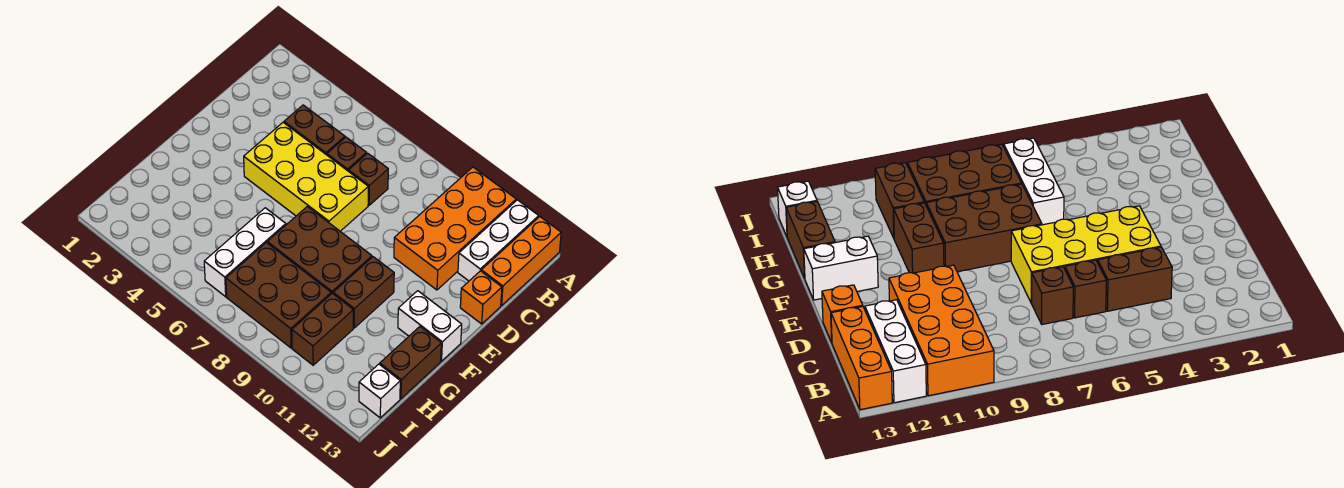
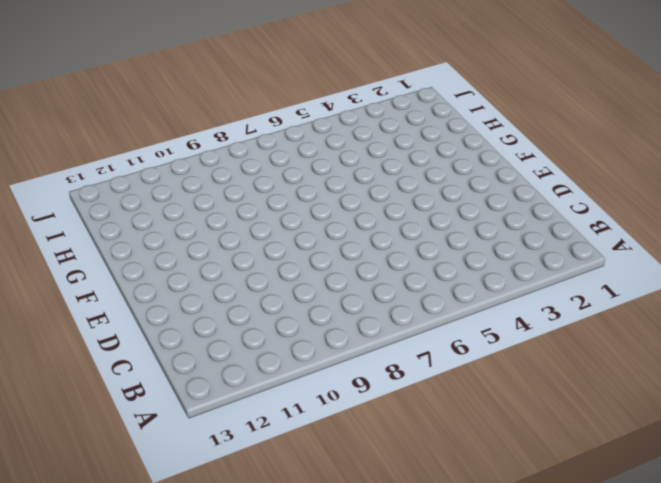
none -> orange brick A10:D11 level 1
none -> white brick A12:C12 level 1
none -> orange brick A13:C13 level 1

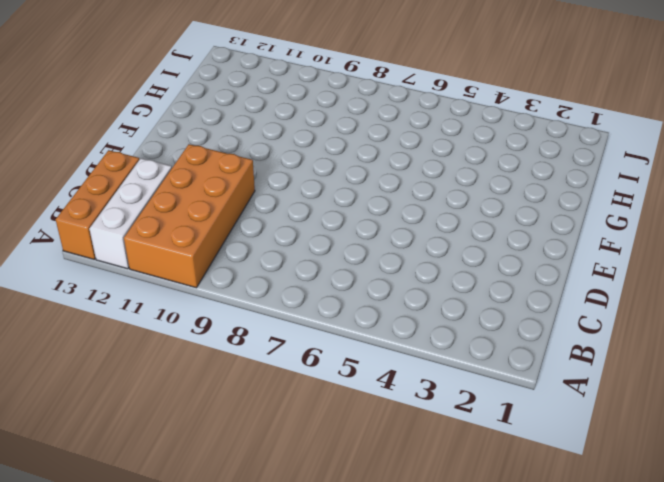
none -> brown brick C4:C5 level 1
none -> brown brick C6 level 1
none -> brown brick C7 level 1

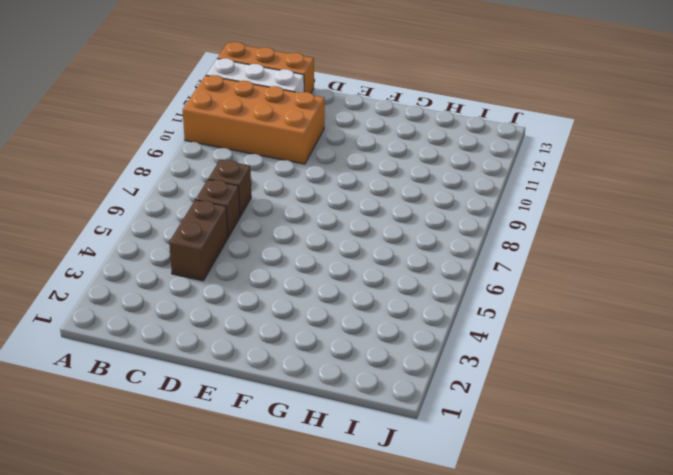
none -> yellow brick D4:E7 level 1
none -> orange brick D13 level 1
none -> brown brick F7:G9 level 1

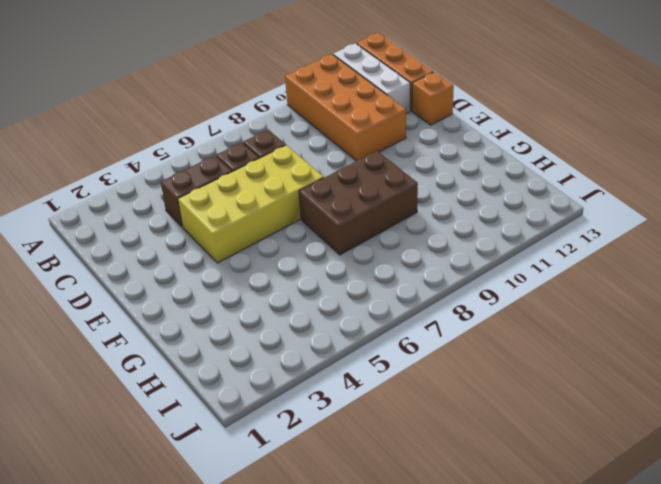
none -> brown brick F10:G10 level 1
none -> white brick F12:F13 level 1
none -> white brick G6:I6 level 1

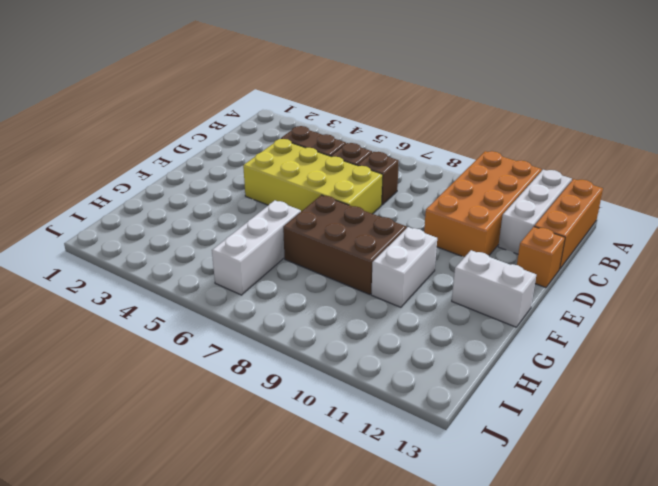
white brick F10:G10 level 1 -> brown brick F10:G10 level 1
none -> brown brick G13:H13 level 1
none -> brown brick H7:I9 level 1
none -> brown brick H10:I10 level 1

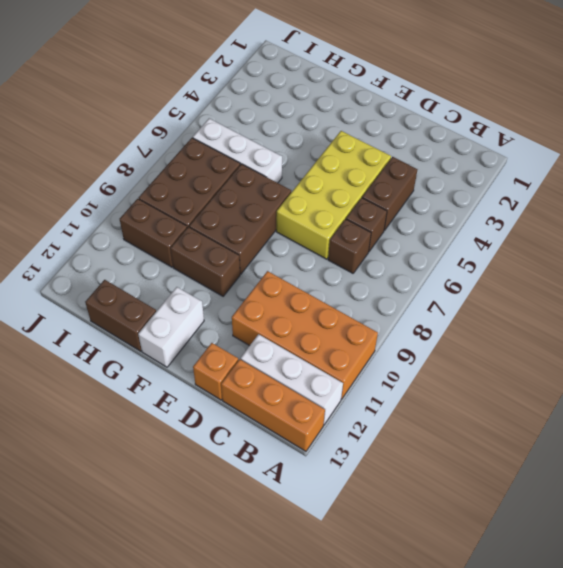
none -> white brick I13 level 1

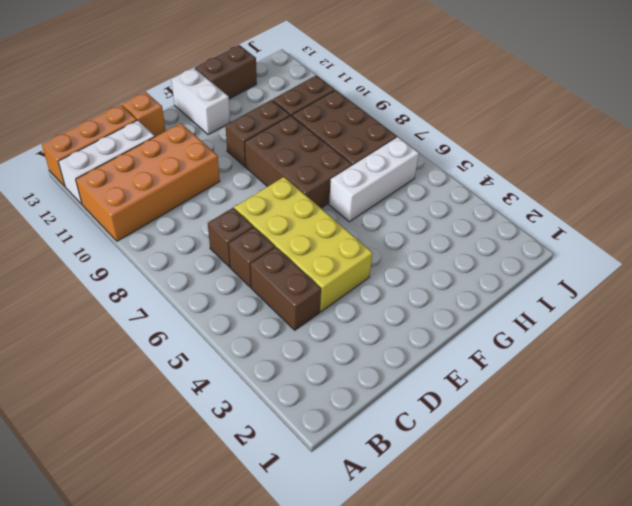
none -> white brick I13 level 1

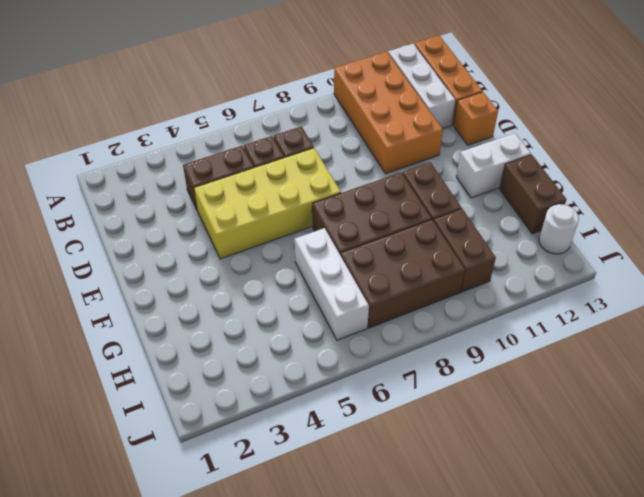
white round brick I13 level 1 -> white brick I13 level 1

